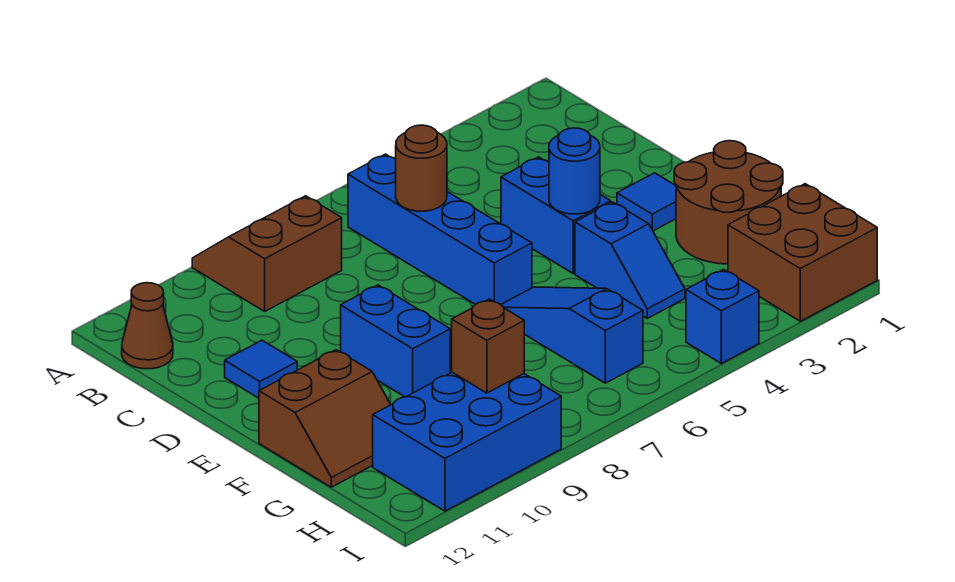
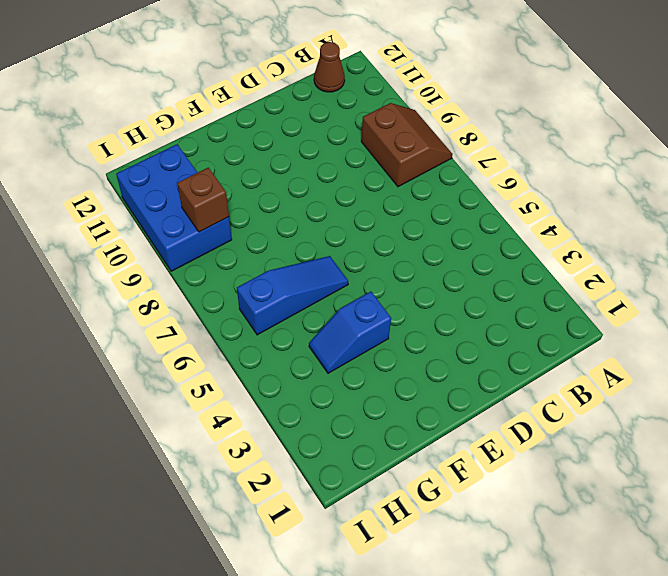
none -> blue brick B6:E6 level 1
none -> blue brick D4:E4 level 1
none -> blue tile D11 level 1

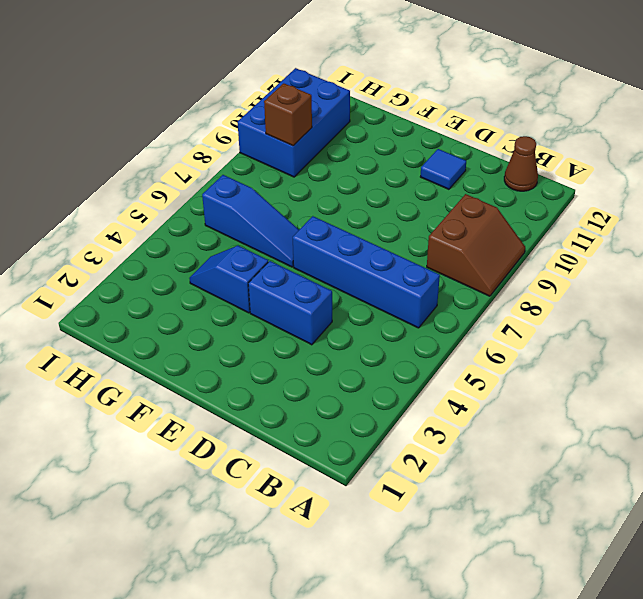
none -> blue tile E2 level 1
none -> blue brick E9:F9 level 1
none -> brown round brick F1:G2 level 1

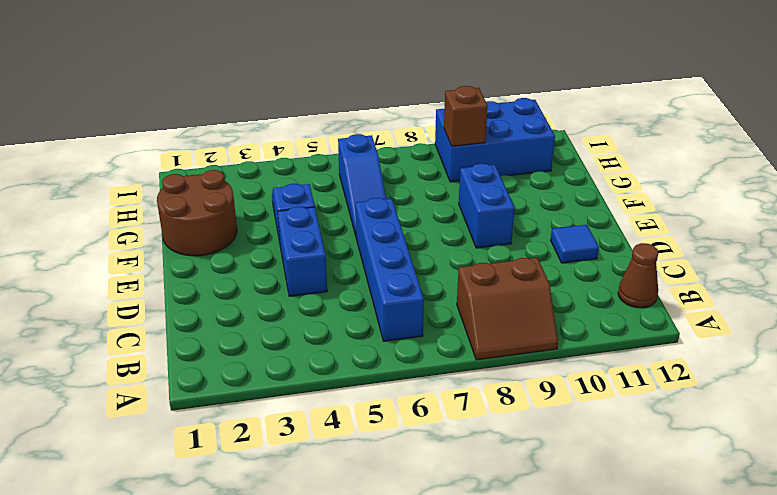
none -> blue tile E2 level 1
none -> brown slope F11:G12 level 1 top F
none -> brown brick H1:I2 level 1

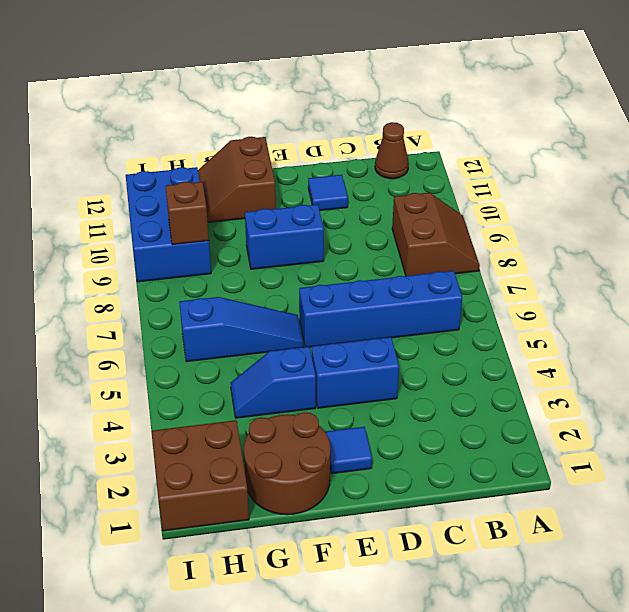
none -> blue brick I4 level 1
none -> brown round brick C6 level 2
none -> blue round brick E4 level 2

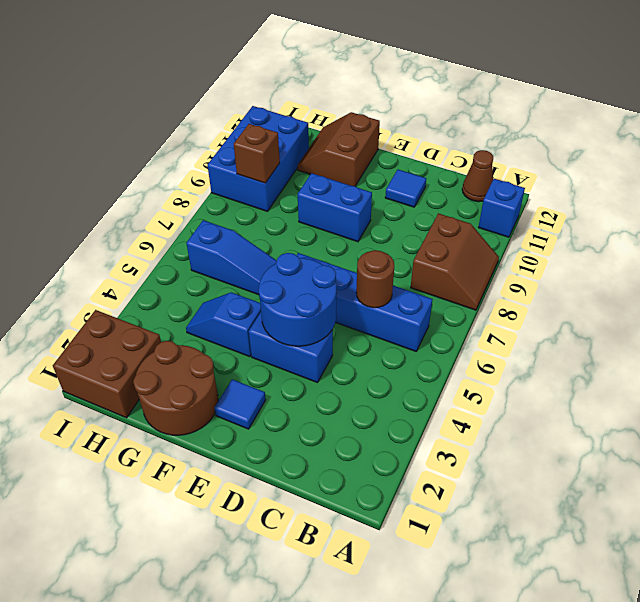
blue brick A11 level 1 -> blue brick I4 level 1
blue round brick D4:E5 level 2 -> blue round brick E4 level 2

